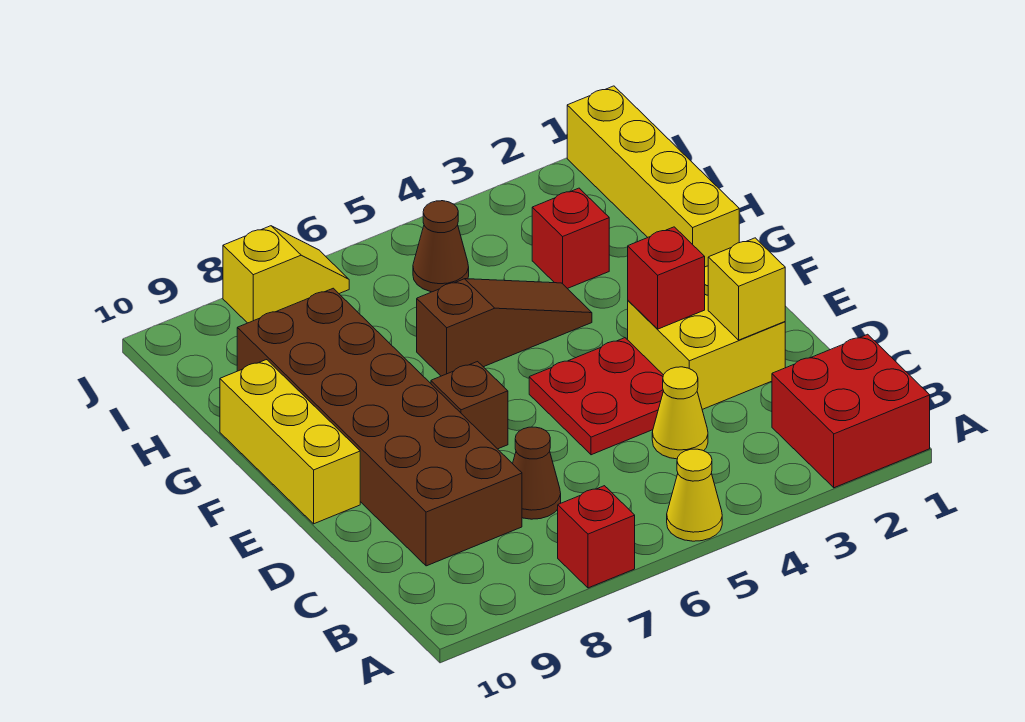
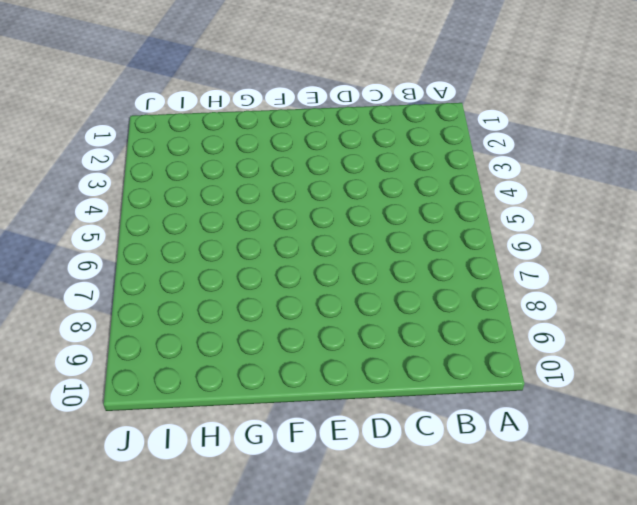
none -> red brick A1:B2 level 1
none -> yellow cone A5 level 1
none -> red brick A7 level 1

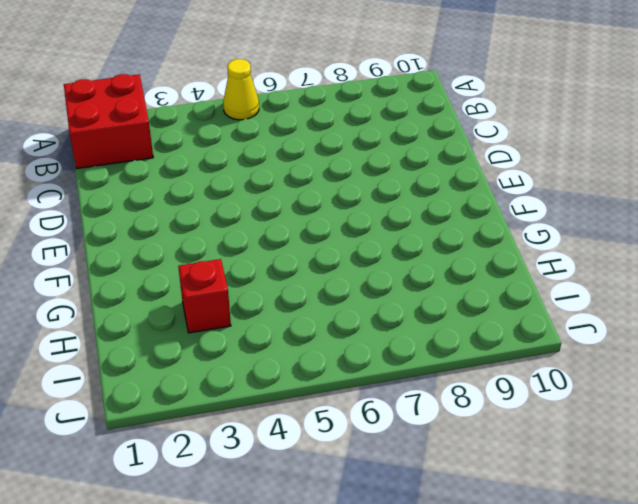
none -> red brick A7 level 1
none -> yellow cone C4 level 1
none -> brown cone C7 level 1

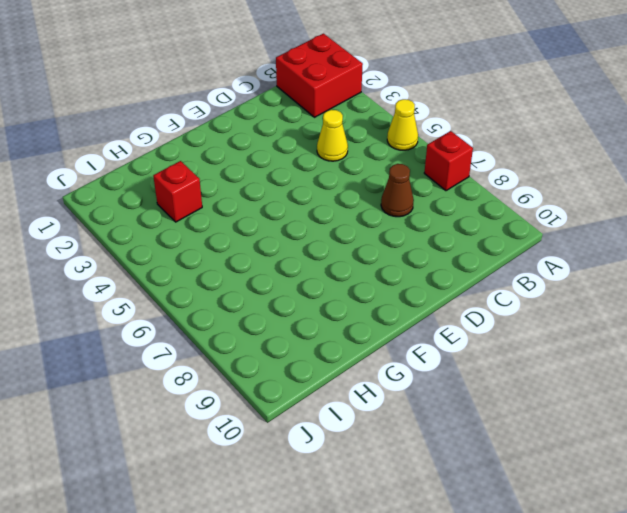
none -> brown brick C8:H9 level 1
none -> yellow brick D2:E3 level 1
none -> red plate D4:E5 level 1

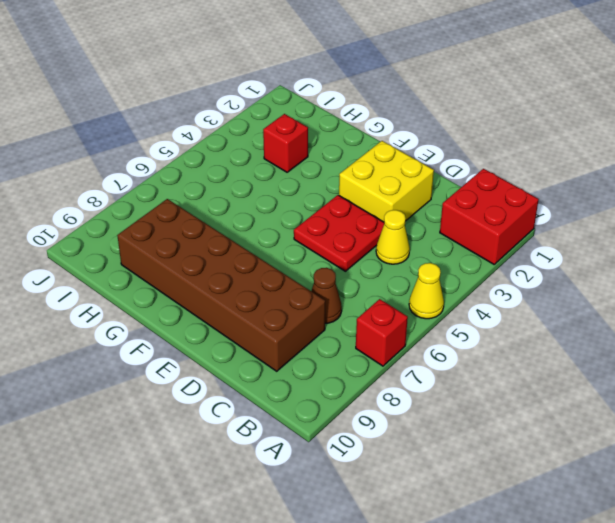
none -> brown brick E7 level 1
none -> yellow brick E10:G10 level 1
none -> yellow brick G1:J1 level 1

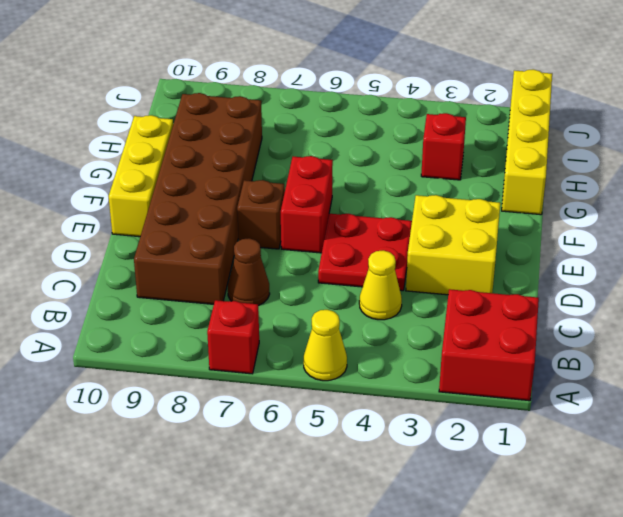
red brick E6:F6 level 1 -> none
none -> brown slope G4:G6 level 1 top 6
none -> brown cone I5 level 1
none -> yellow slope J7:J8 level 1 top 8

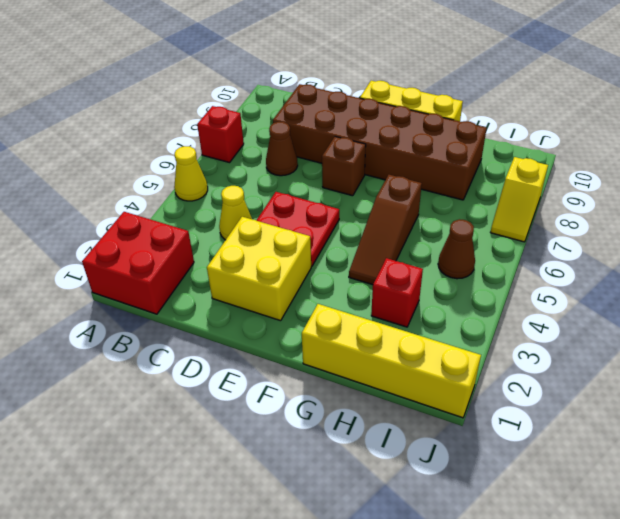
none -> yellow brick D2 level 2
none -> red brick E3 level 2

